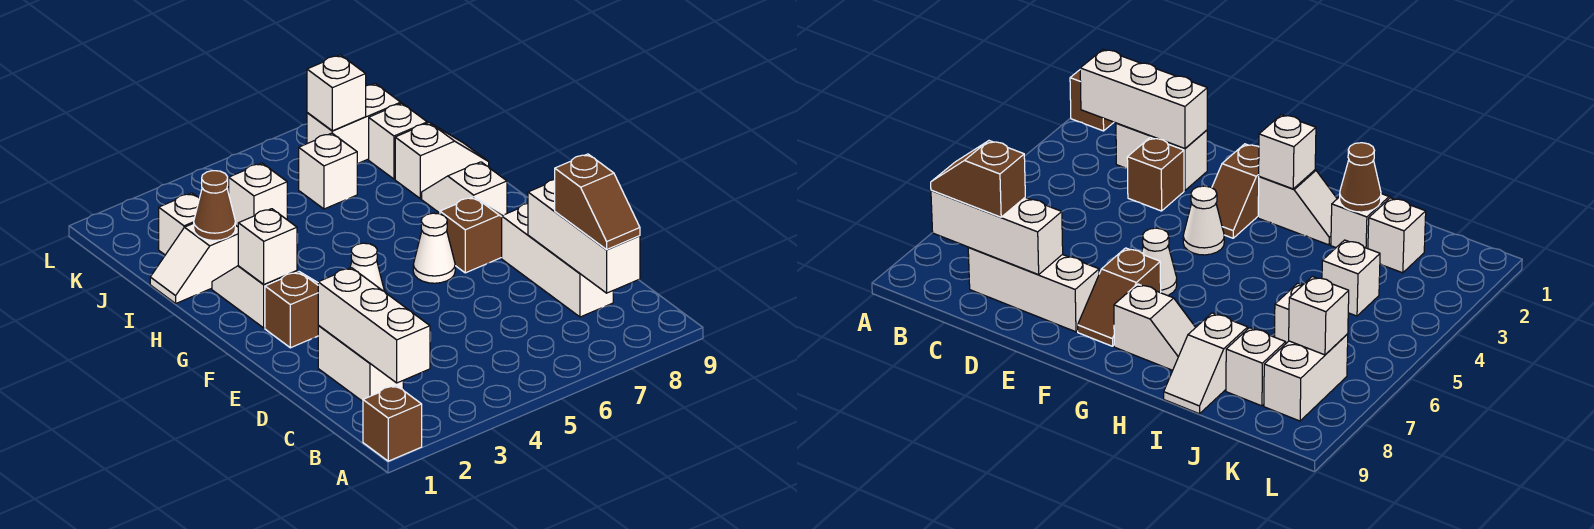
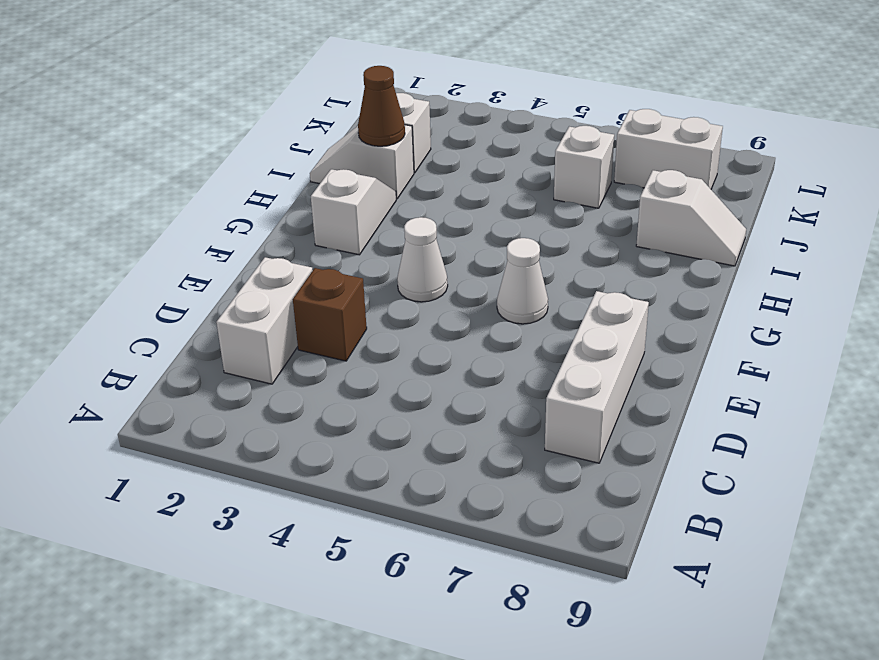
none -> brown brick A1 level 1
none -> brown slope F2:F3 level 1 top 2
none -> brown slope F7:F8 level 1 top 7

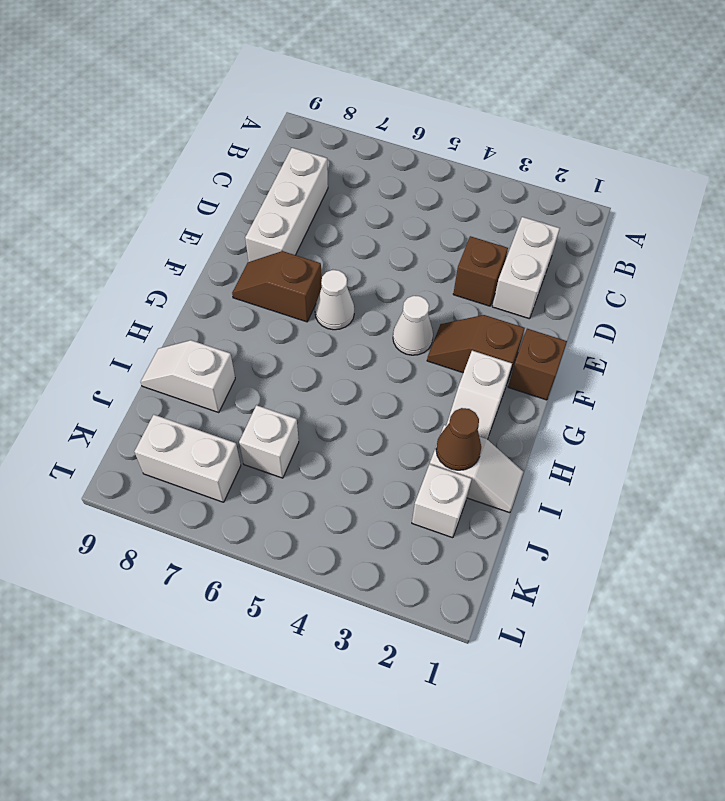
brown brick F1 level 1 -> brown brick A1 level 1
none -> white slope G8:H8 level 1 top G
none -> white brick J4 level 1
none -> white brick J8 level 1

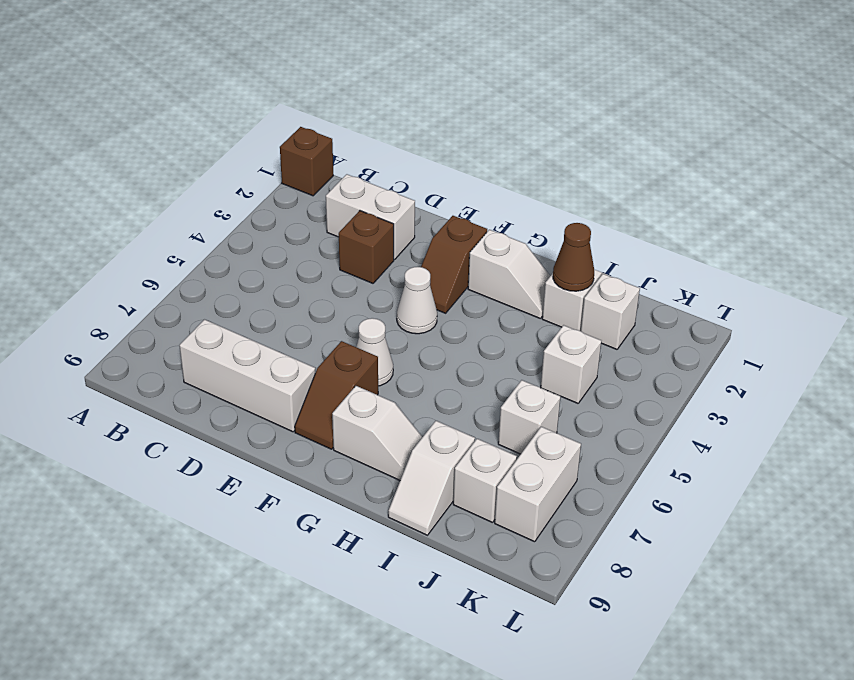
none -> white brick B2:D2 level 2
none -> white brick B8:D8 level 2
none -> white brick G2 level 2

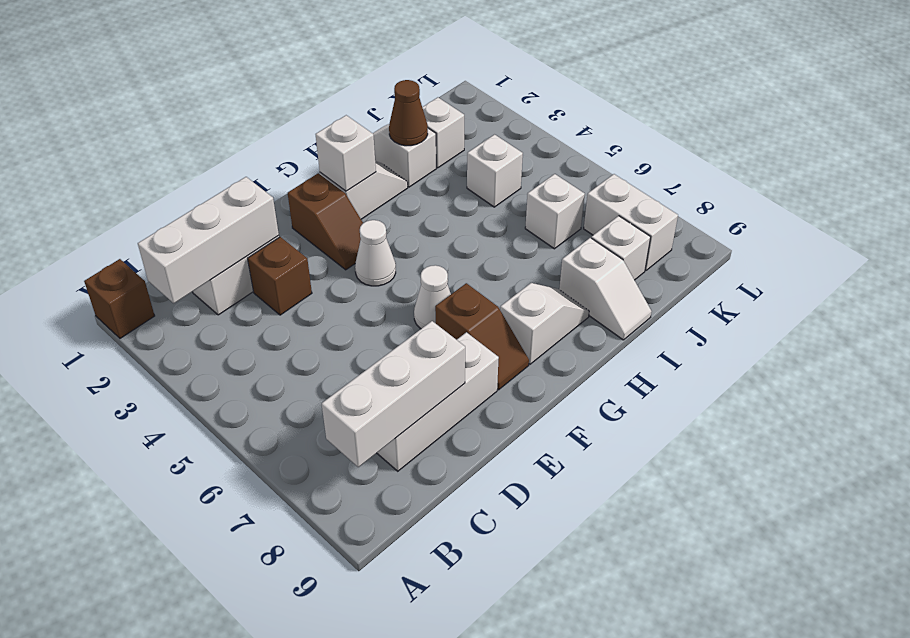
none -> white brick K7 level 2
none -> brown slope B8:C8 level 3 top C

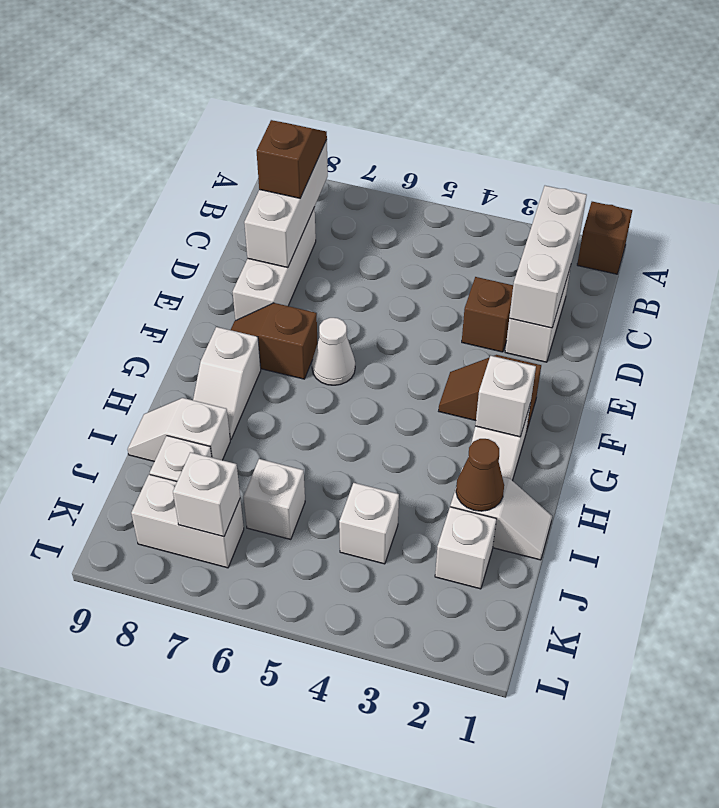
none -> white cone F4 level 1

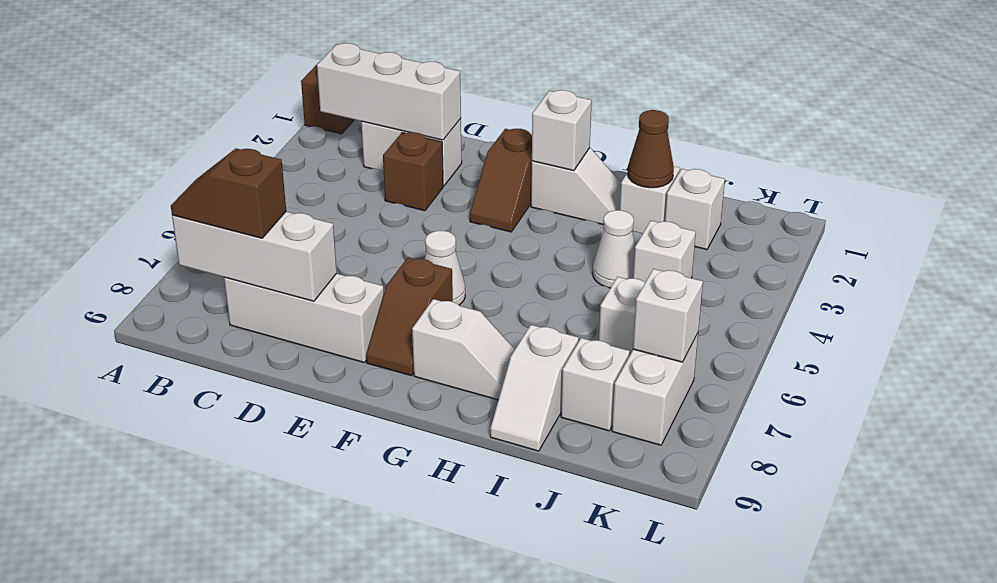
white cone I4 level 1 -> white cone F4 level 1

